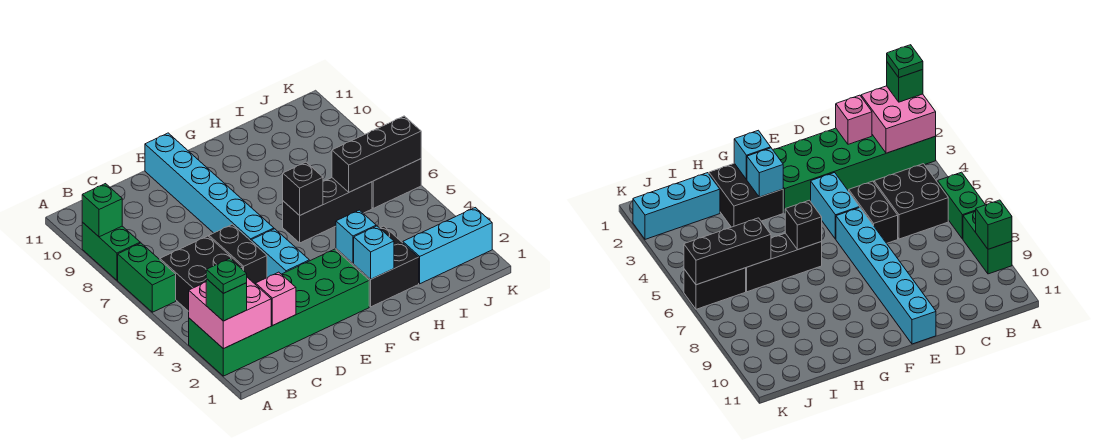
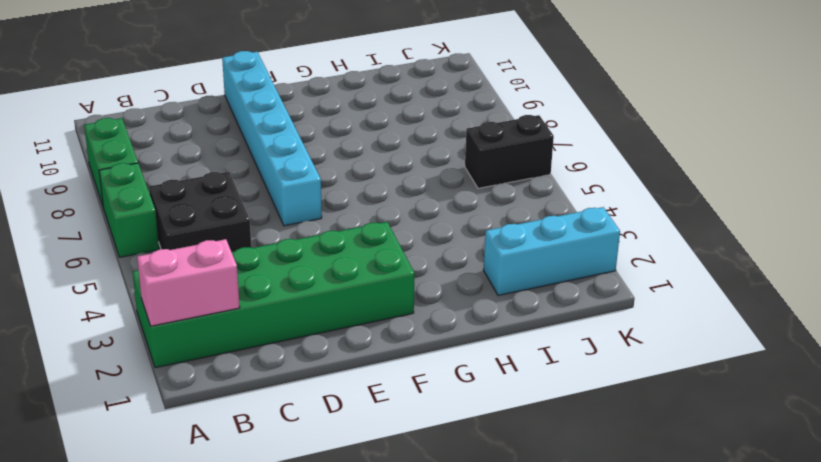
pink brick A2:B2 level 2 -> pink brick A2:B3 level 2
none -> black brick D5:D6 level 1
none -> cyan brick E4:E5 level 1
none -> black brick G2:H3 level 1

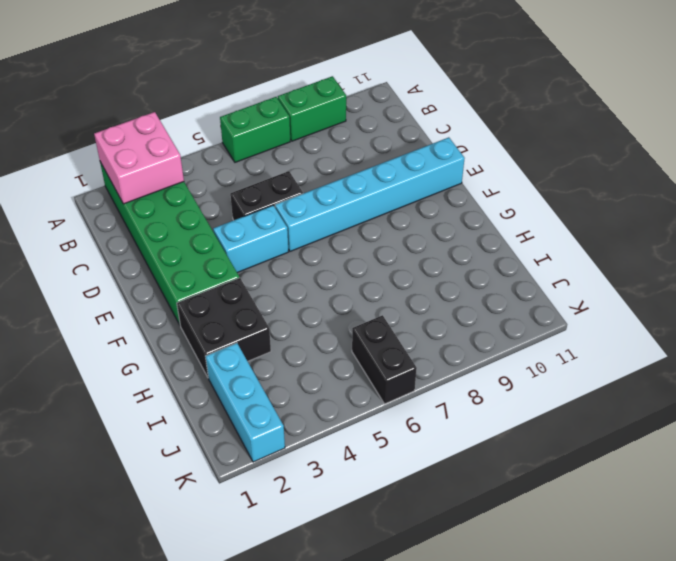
none -> black brick B5:C6 level 1
none -> black brick G6:I6 level 1
none -> green brick A9 level 2

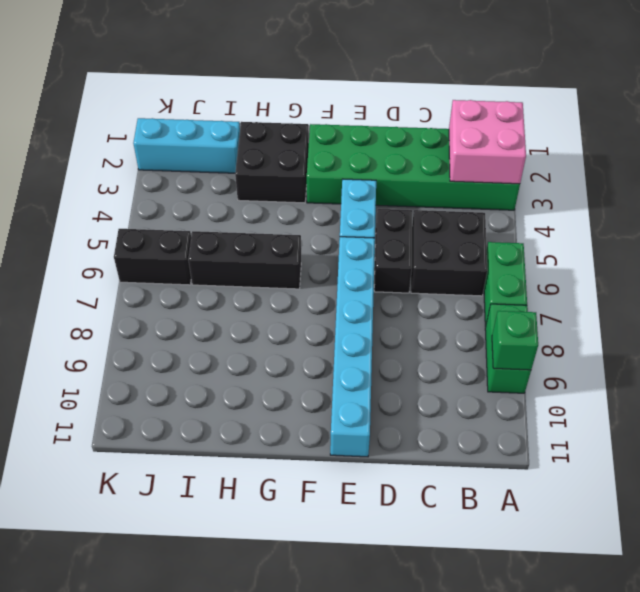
none -> pink brick C2 level 2
none -> cyan brick G2 level 2
none -> cyan brick G3 level 2

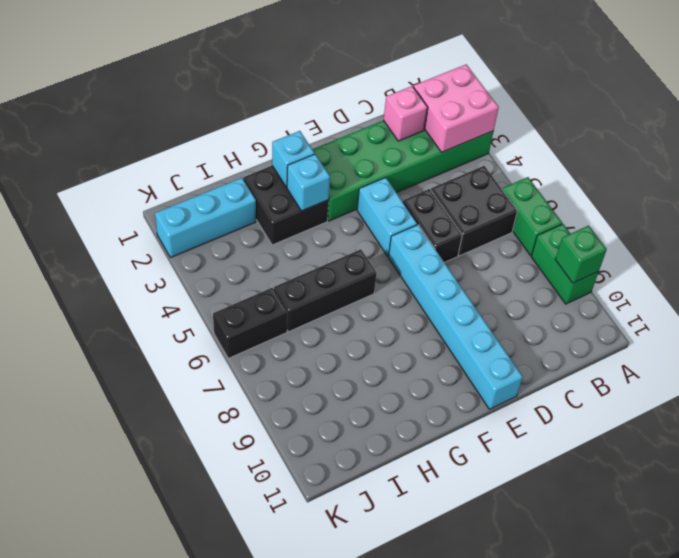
none -> black brick G6 level 2
none -> black brick I6:K6 level 2
none -> green brick A2 level 3

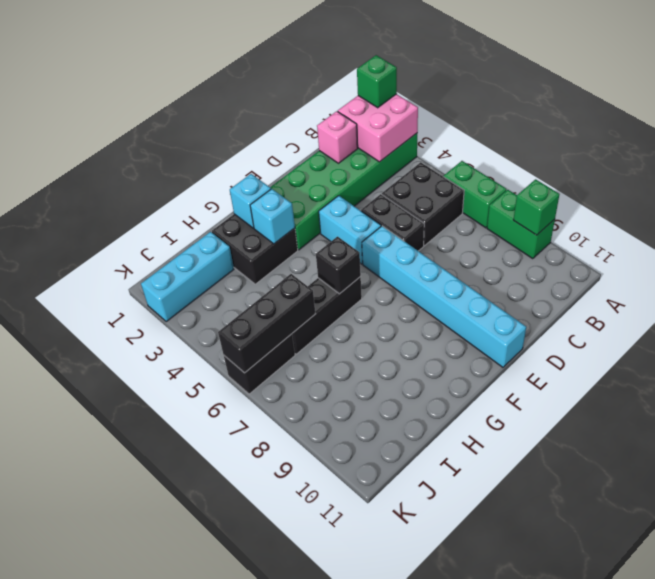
none -> green plate A2 level 4

